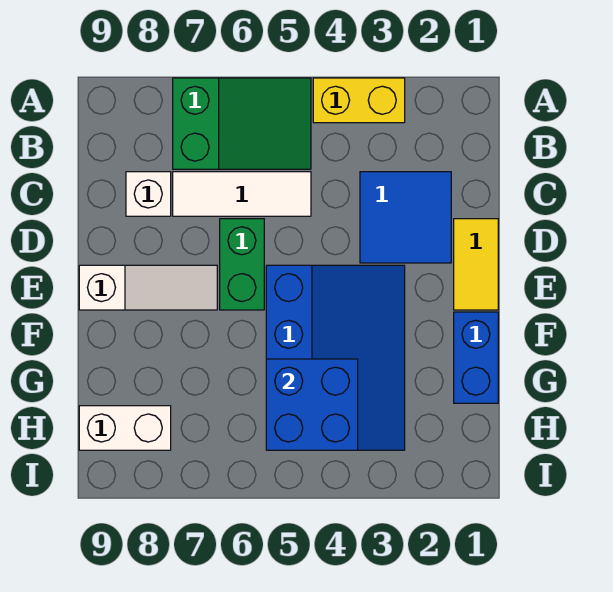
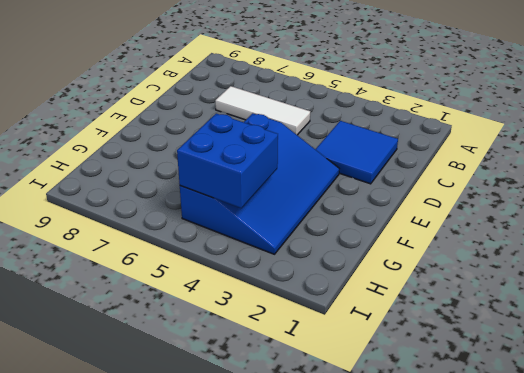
none -> yellow brick A3:A4 level 1
none -> green slope A5:B7 level 1 top 7
none -> white brick C8 level 1

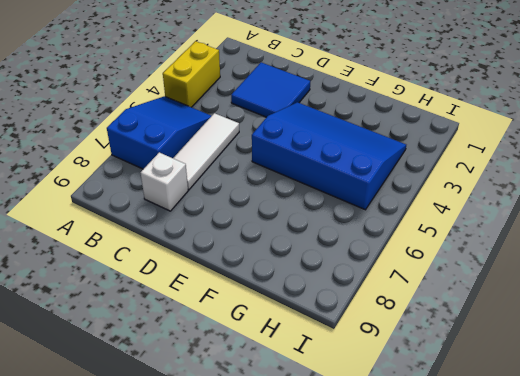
blue slope A5:B7 level 1 top 7 -> green slope A5:B7 level 1 top 7
none -> yellow tile D1:E1 level 1
none -> green brick D6:E6 level 1
none -> white slope E7:E9 level 1 top 9

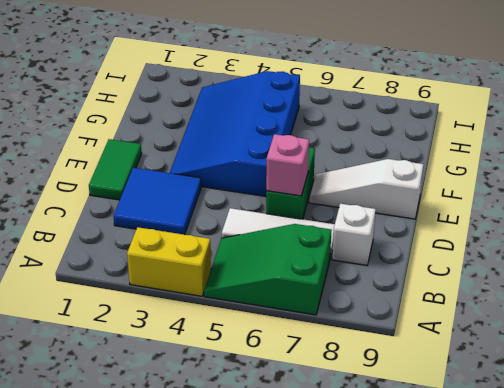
green tile D1:E1 level 1 -> yellow tile D1:E1 level 1
pink brick D6 level 2 -> none
none -> blue brick F1:G1 level 1
none -> white brick H8:H9 level 1
none -> blue brick G4:H5 level 2

